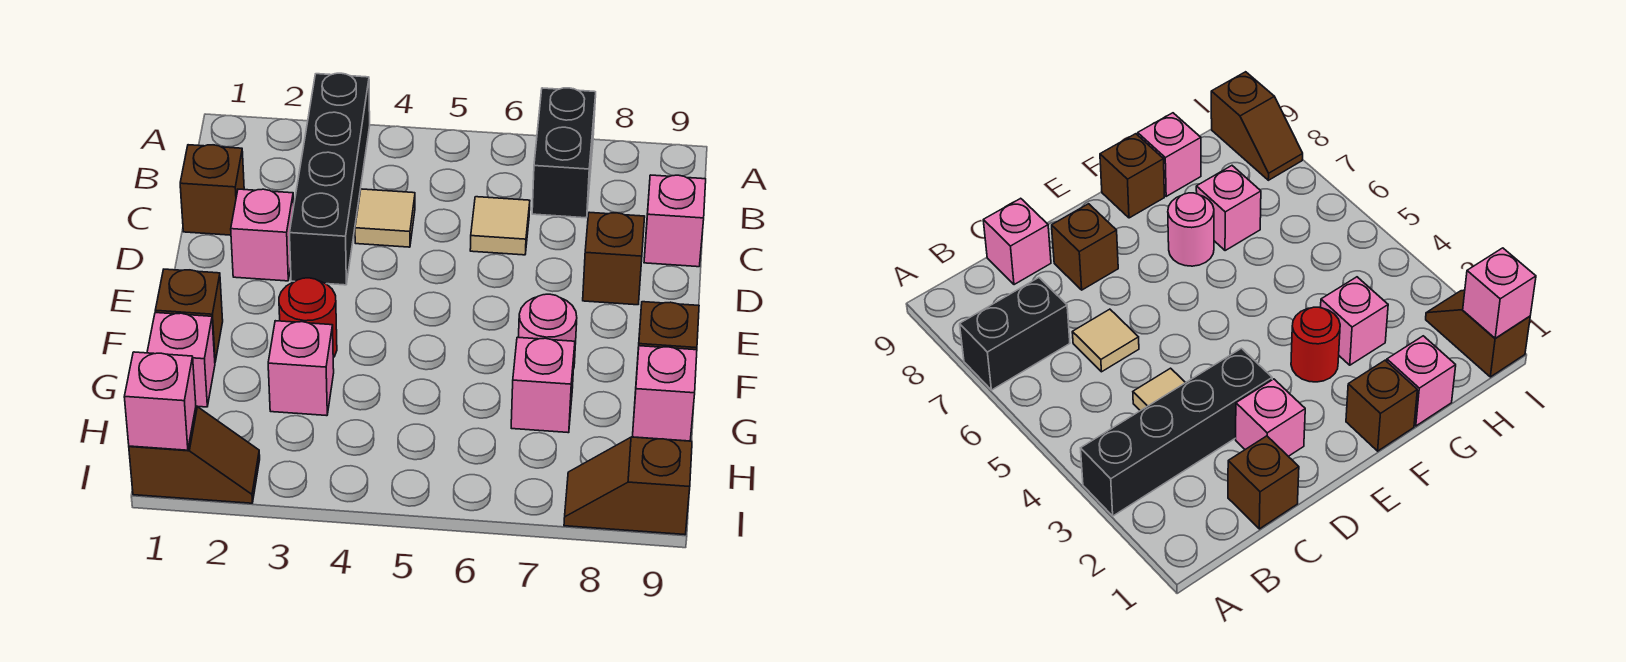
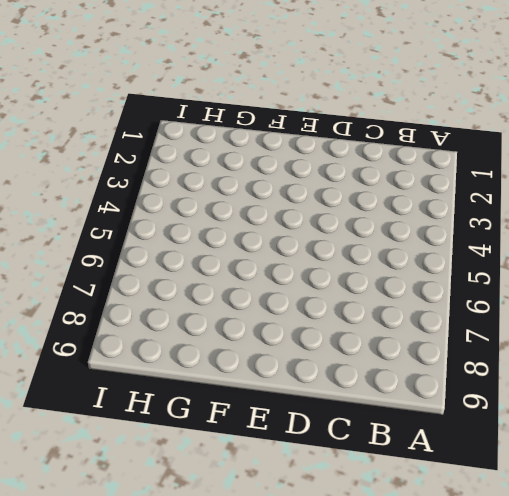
none -> black brick A3:D3 level 1
none -> black brick A7:B7 level 1
none -> brown brick C1 level 1

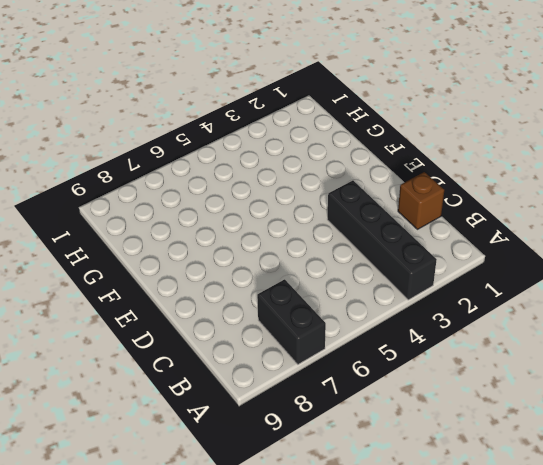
none -> tan tile C4 level 1
none -> tan tile C6 level 1
none -> pink brick C9 level 1

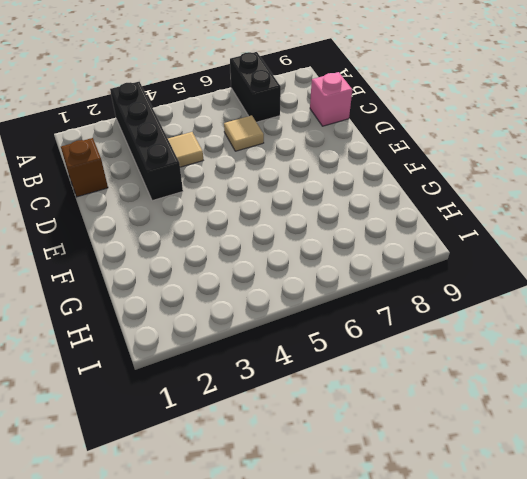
none -> pink brick D2 level 1
none -> brown brick D8 level 1
none -> brown brick F1 level 1

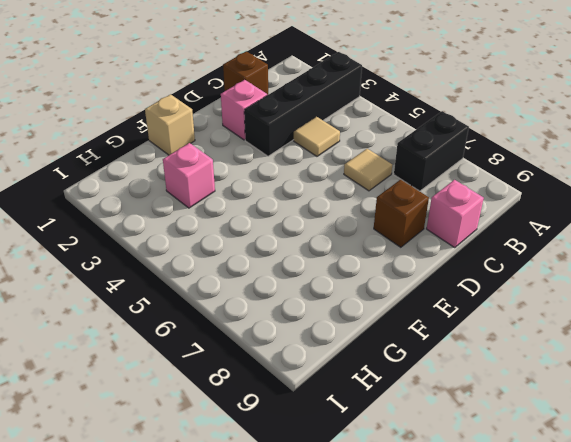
tan brick F1 level 1 -> brown brick F1 level 1
none -> red round brick F3 level 1
none -> pink round brick F7 level 1
none -> brown brick F9 level 1

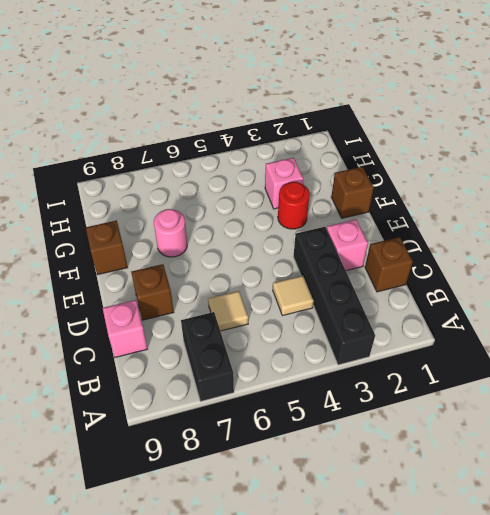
none -> pink brick G1 level 1
none -> pink brick G7 level 1
none -> pink brick G9 level 1

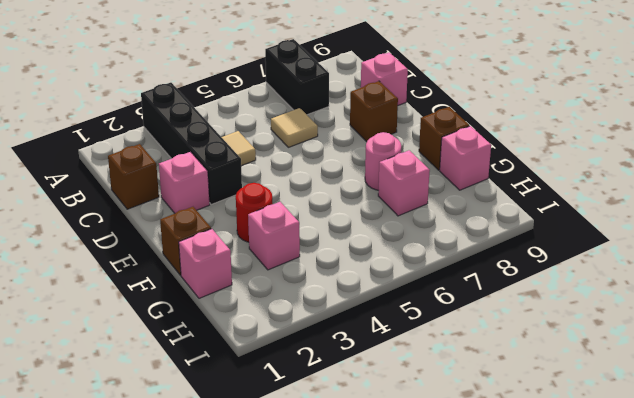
none -> brown slope I1:I2 level 1 top 1
none -> brown slope I8:I9 level 1 top 9
none -> pink brick I1 level 2

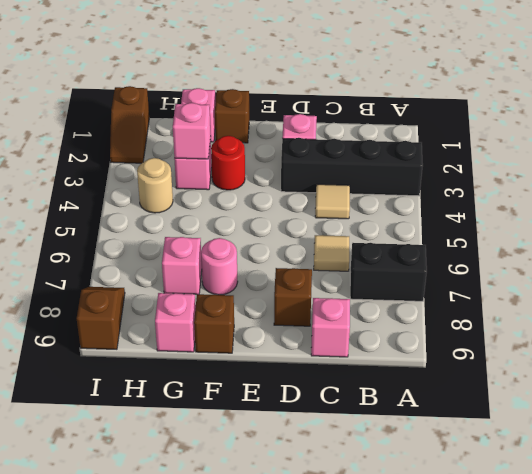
pink brick G3 level 2 -> pink brick I1 level 2
tan round brick H4 level 1 -> none
none -> brown brick C1 level 1

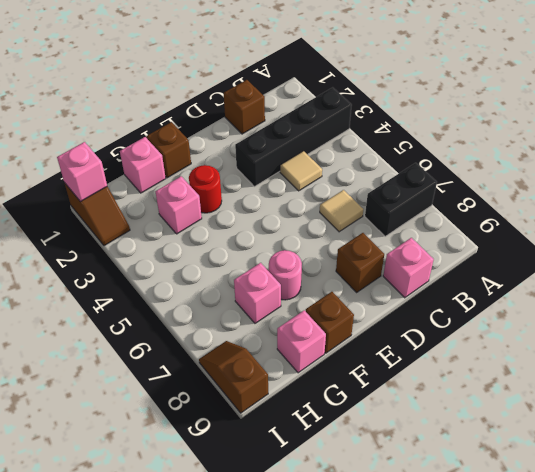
none -> pink brick D2 level 1

